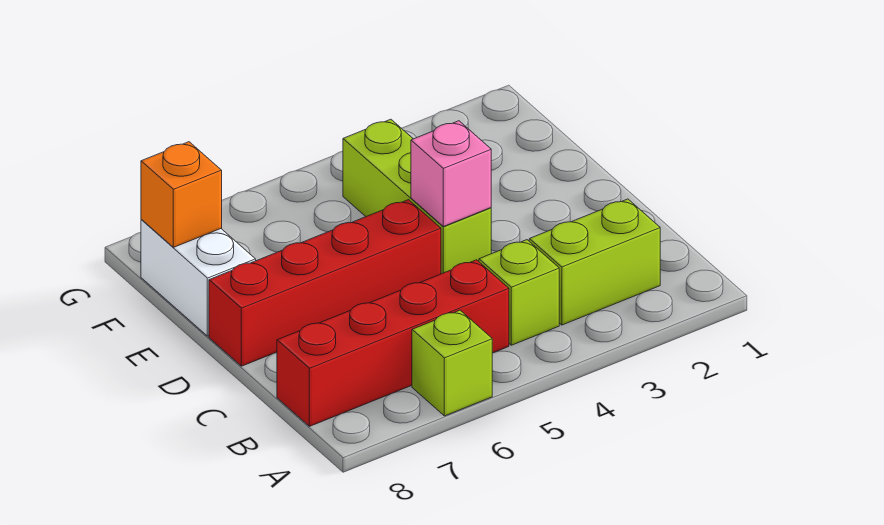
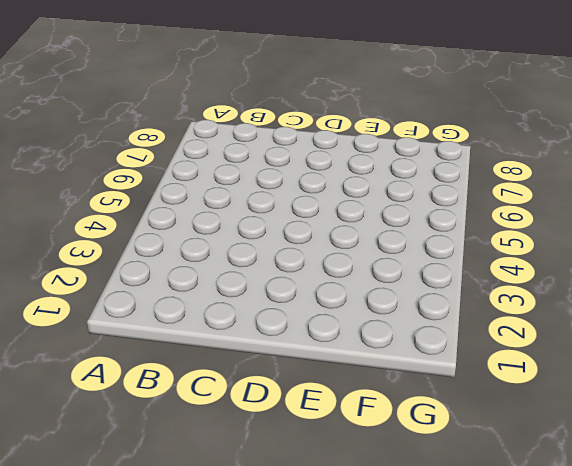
none -> lime brick A6 level 1
none -> lime brick B2:B3 level 1

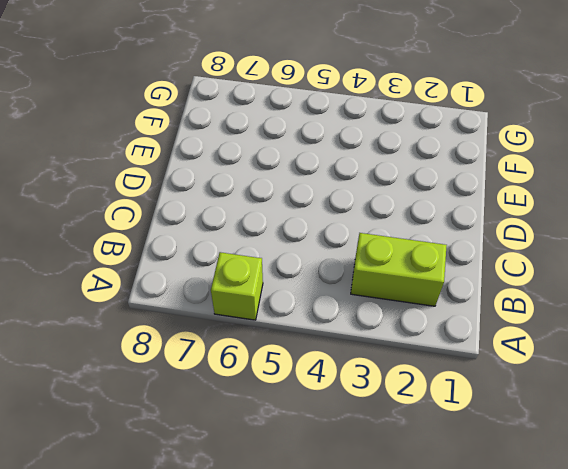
none -> lime brick B4 level 1
none -> red brick B5:B8 level 1

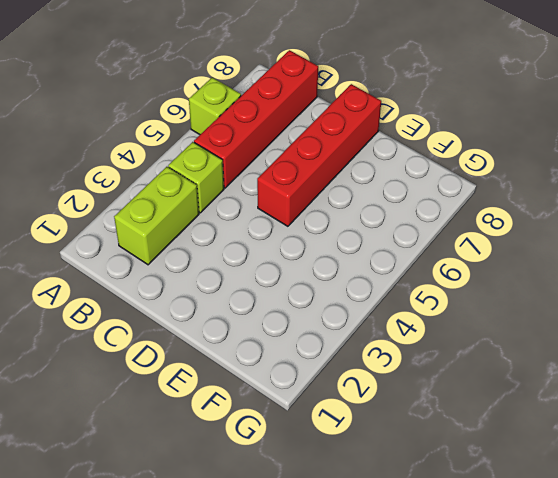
none -> lime brick D4:F4 level 1
none -> white brick E8:F8 level 1

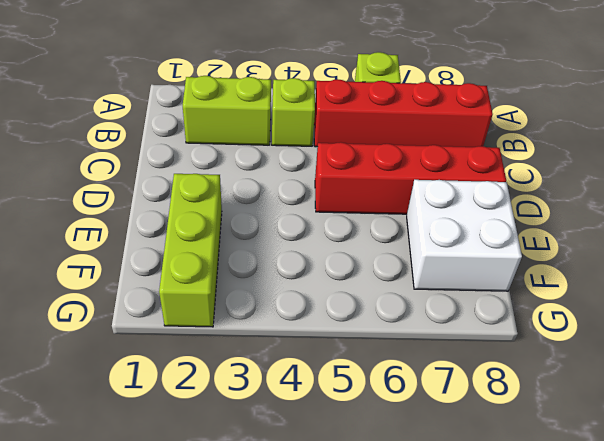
lime brick E2:G2 level 1 -> lime brick D4:F4 level 1
white brick E7:F8 level 1 -> white brick E8:F8 level 1
none -> pink brick D4 level 2
none -> orange brick F8 level 2

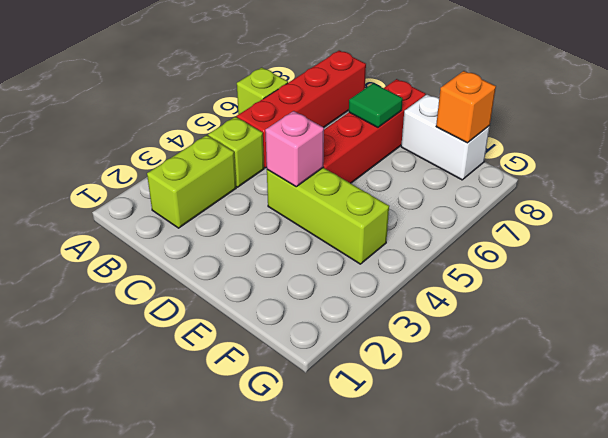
green tile D7 level 2 -> none

